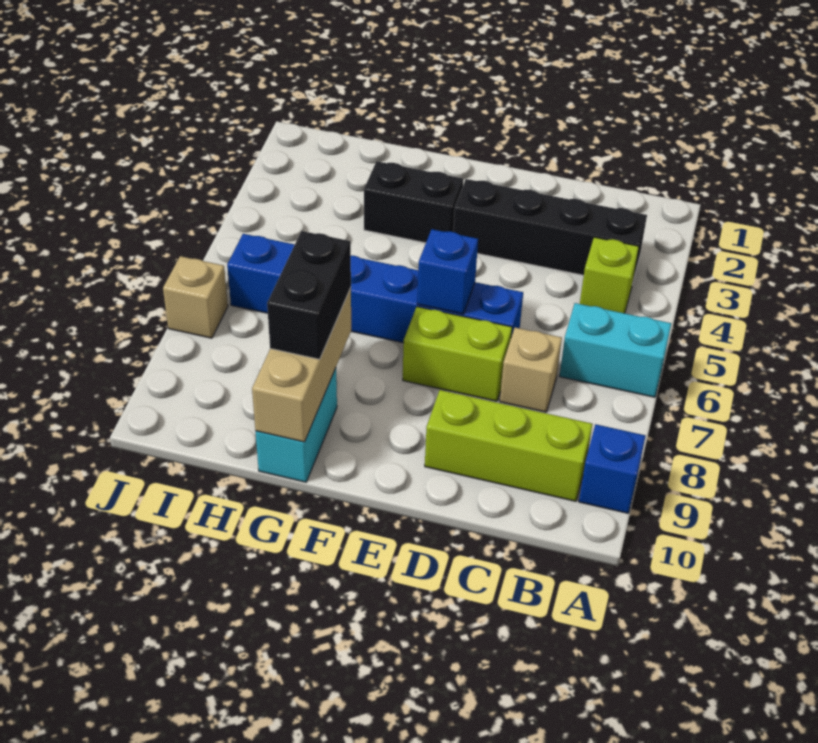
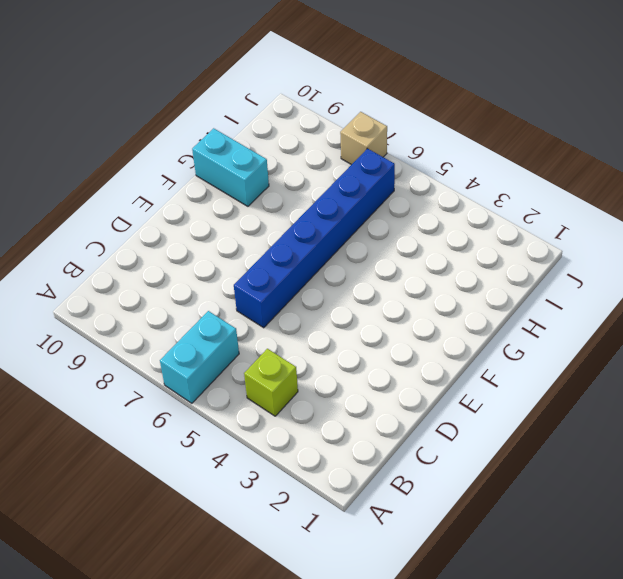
none -> blue brick A9 level 1
none -> black brick B3:E3 level 1
none -> lime brick B9:D9 level 1

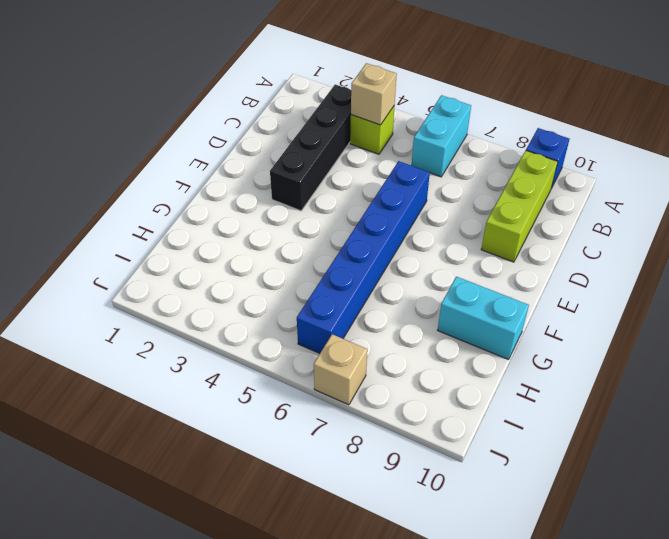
tan brick B4 level 2 -> tan brick C7 level 1
none -> lime brick D7:E7 level 1
none -> black brick F3:G3 level 1
none -> blue brick E6 level 2

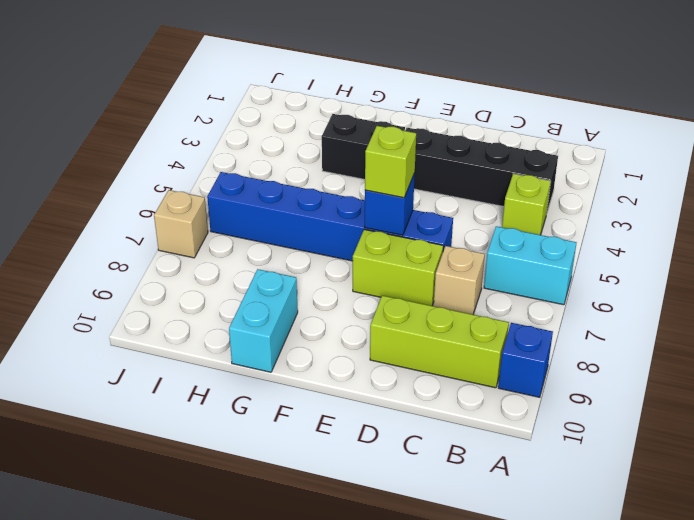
lime brick E6 level 3 -> none
none -> tan brick G8:G10 level 2
none -> black brick G8:G9 level 3

